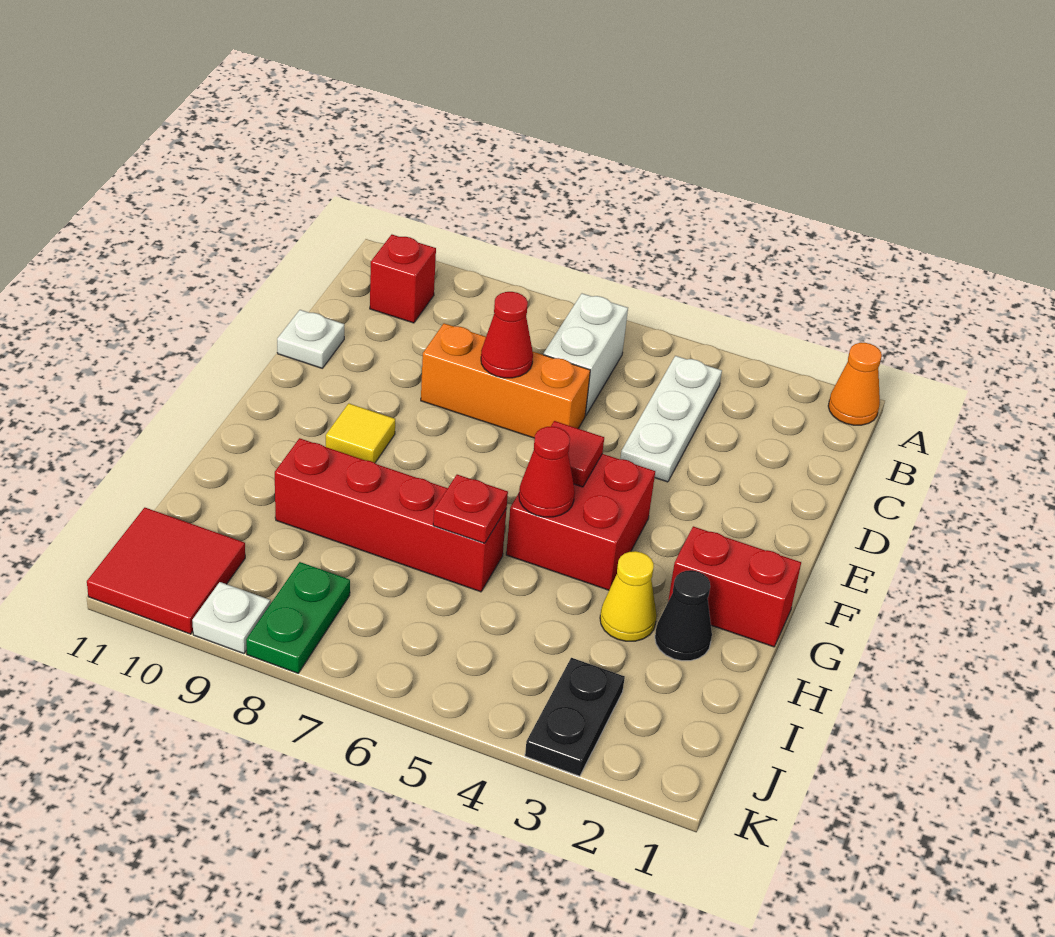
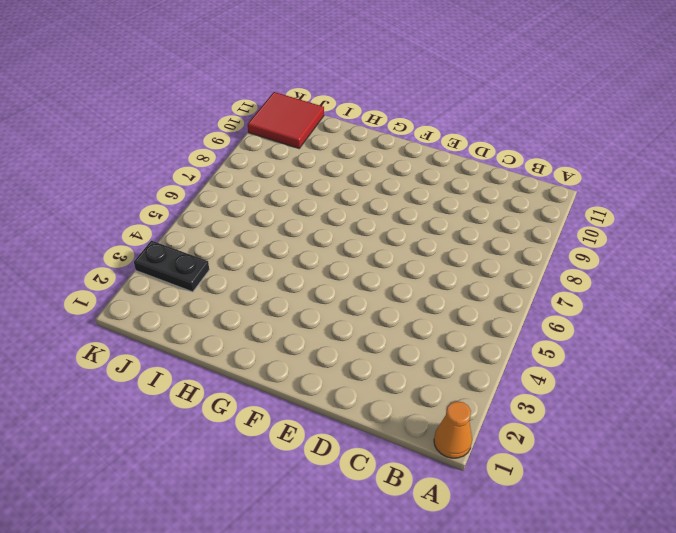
none -> white plate B4:D4 level 1
none -> white brick B6:C6 level 1
none -> red brick B10 level 1

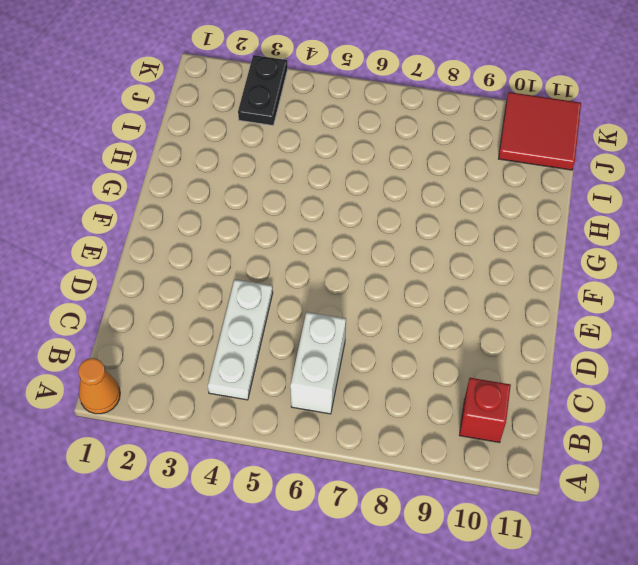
none -> orange brick D6:D8 level 1
none -> white plate D11 level 1
none -> red brick F4:G5 level 1

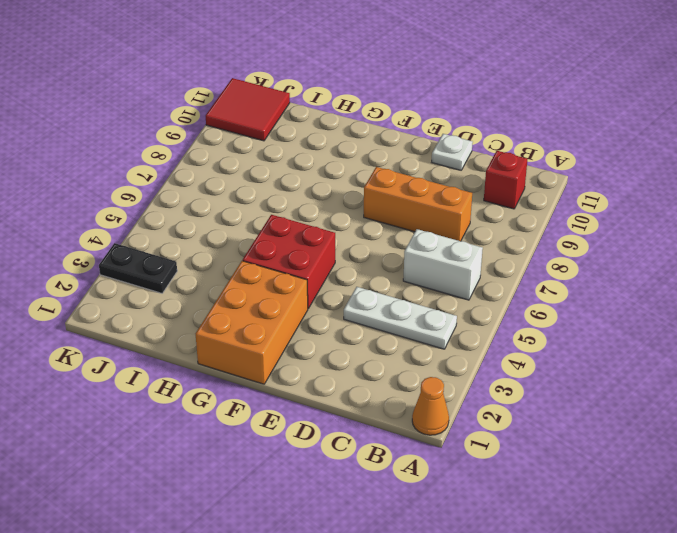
orange brick C8:E8 level 1 -> orange brick D6:D8 level 1
orange brick F1:G3 level 1 -> red brick G1:G2 level 1
none -> yellow tile F9 level 1
none -> black cone H2 level 1
none -> yellow cone H3 level 1

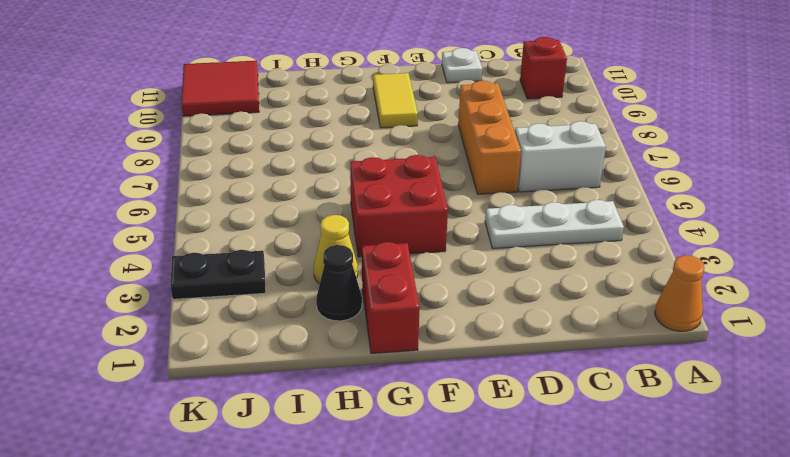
yellow tile F9:F10 level 1 -> yellow tile F9 level 1
none -> red brick H6:H9 level 1
none -> green plate J8:K8 level 1
none -> white plate K9 level 1

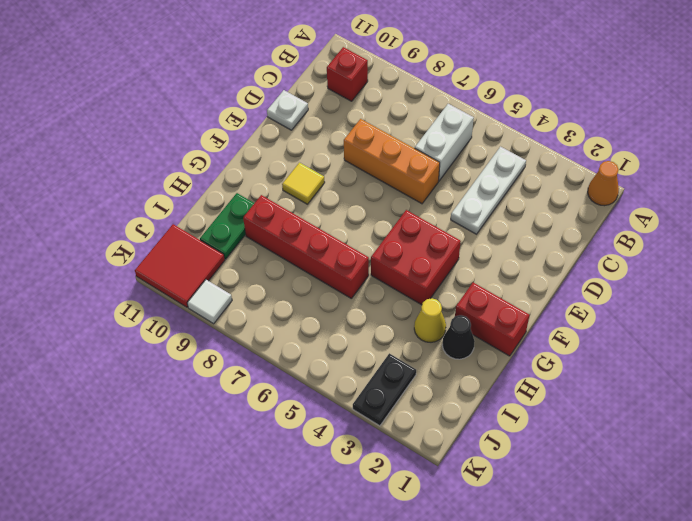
green plate H10:I10 level 1 -> green plate J8:K8 level 1
white tile K9 level 1 -> white plate K9 level 1
none -> red cone D7 level 2
none -> red tile F5 level 2
none -> red cone G5 level 2

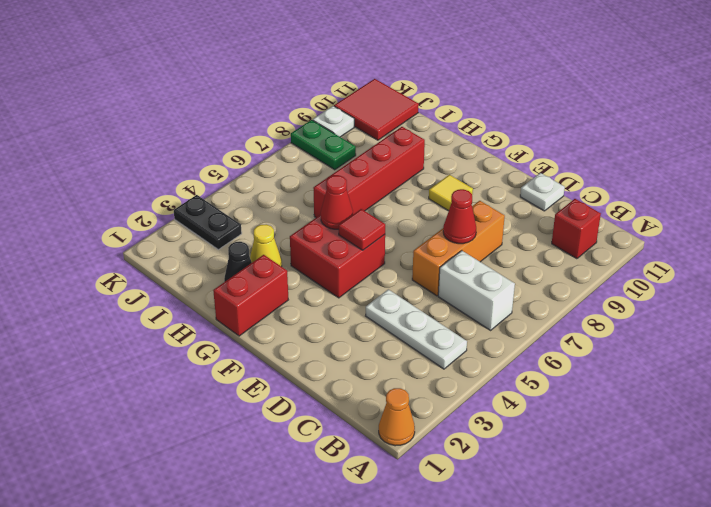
none -> red plate H6 level 2

